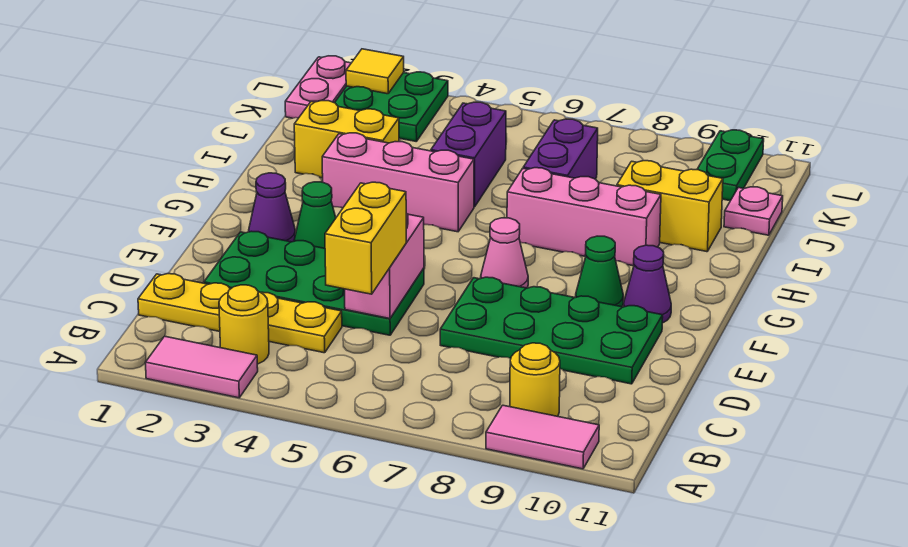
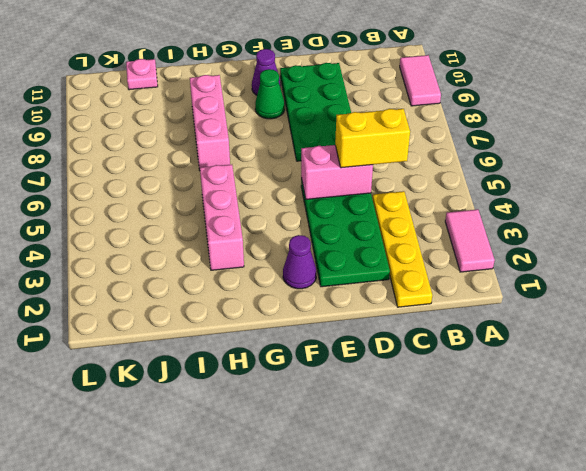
none -> yellow round brick B3 level 1
none -> yellow round brick B9 level 1
none -> green cone F3 level 1

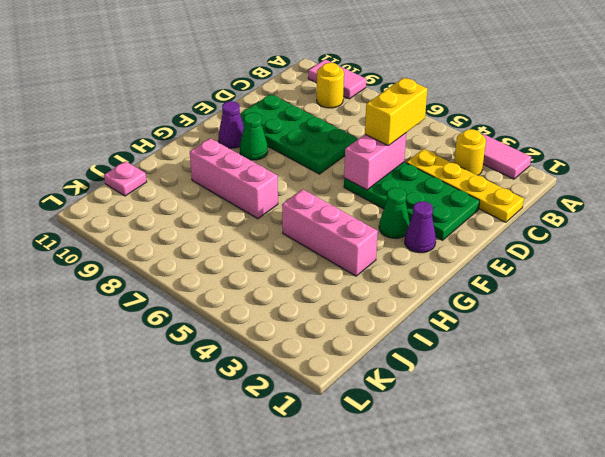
none -> pink cone F7 level 1
none -> yellow brick I2:I3 level 1
none -> purple brick I5:J5 level 1

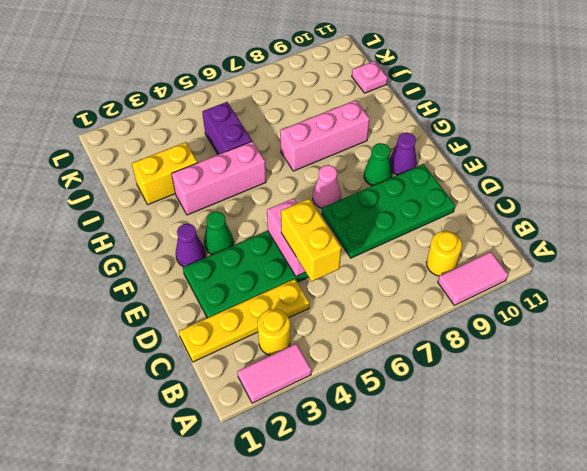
none -> purple brick I7:J7 level 1
none -> yellow brick I9:I10 level 1
none -> pink plate K1:L1 level 1

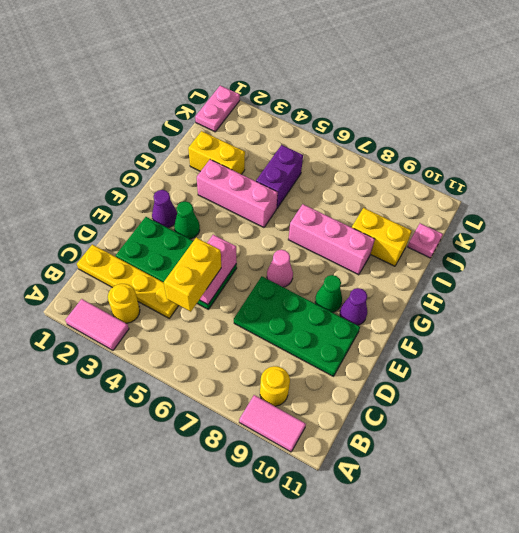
none -> purple brick I7:J7 level 1
none -> green plate K2:L3 level 1
none -> green plate K10:L10 level 1

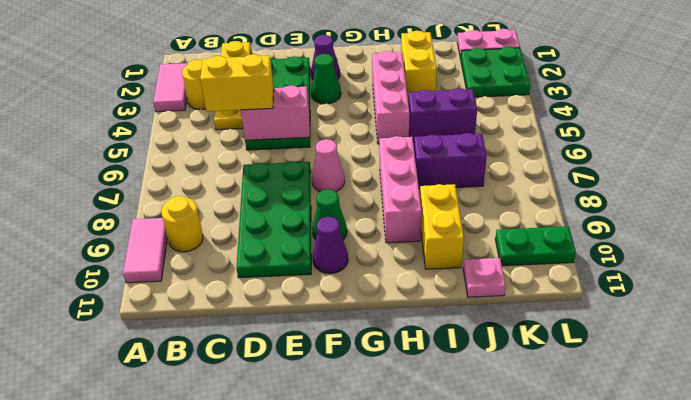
none -> yellow tile L2 level 2

